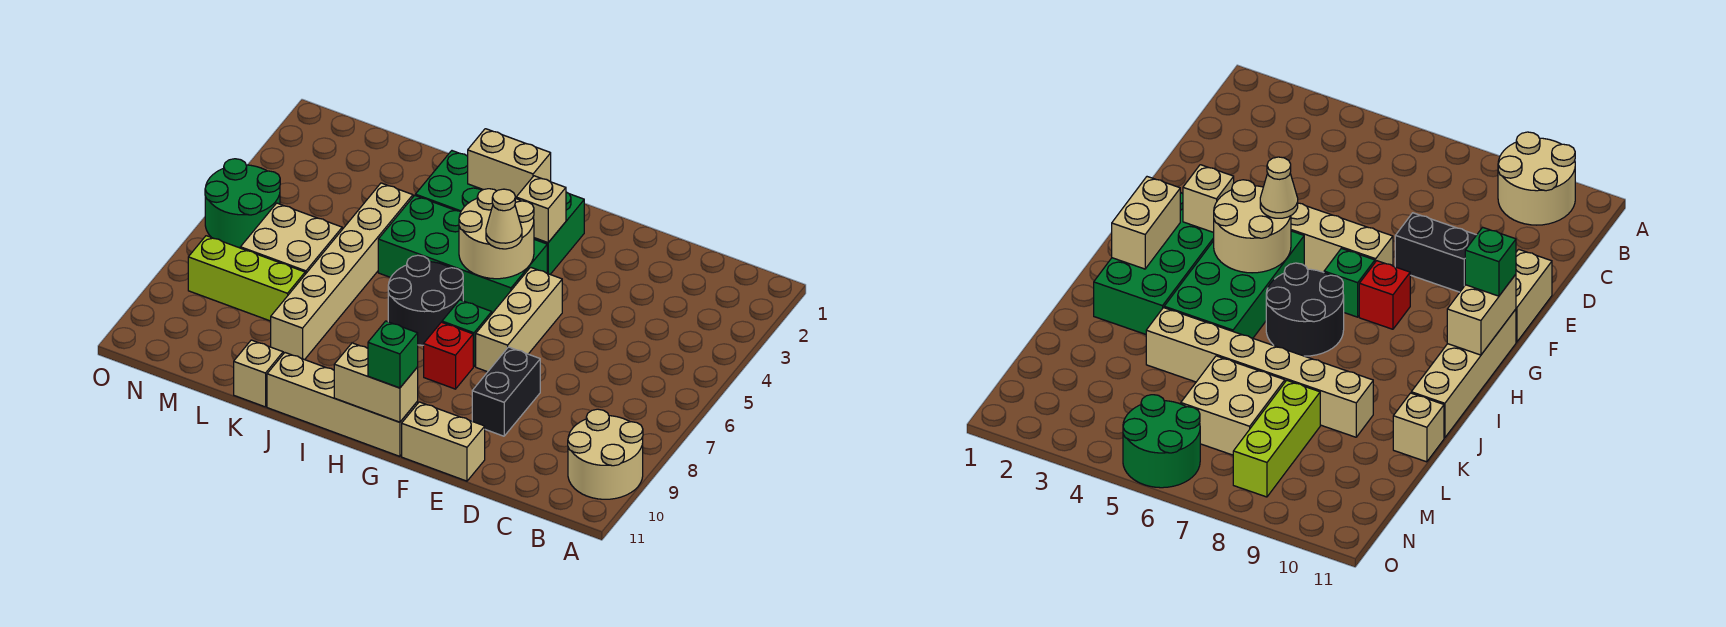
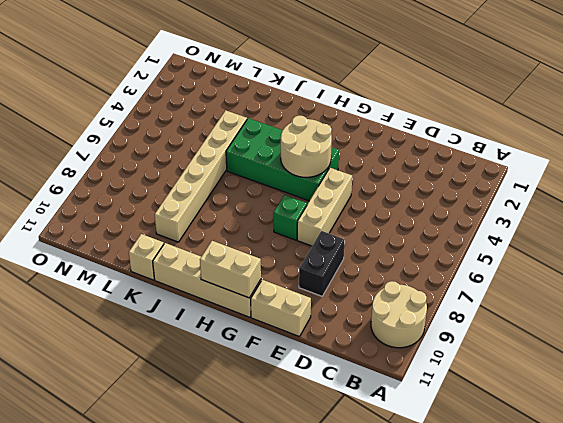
none -> green brick G2:J3 level 1
none -> red brick G8 level 1
none -> black round brick H6:I7 level 1

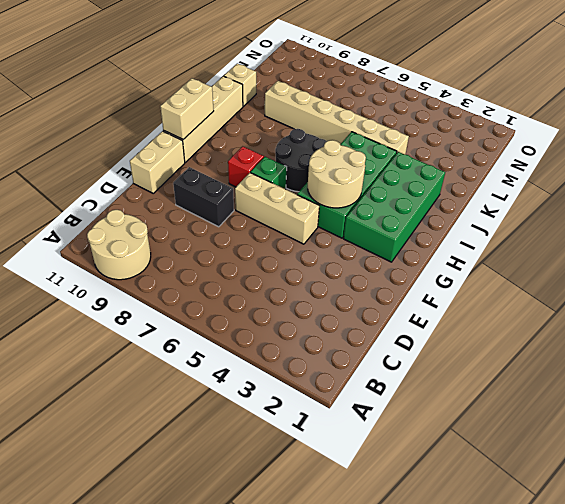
none -> tan brick L6:M7 level 1
none -> lime brick L8:N8 level 1
none -> green round brick N5:O6 level 1

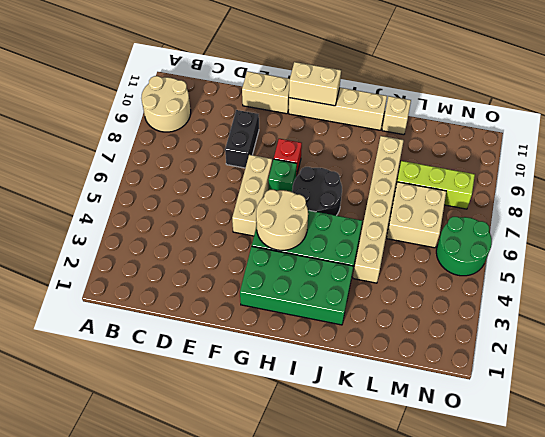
none -> tan brick G3 level 2
none -> tan brick H2:I2 level 2
none -> tan cone G5 level 3

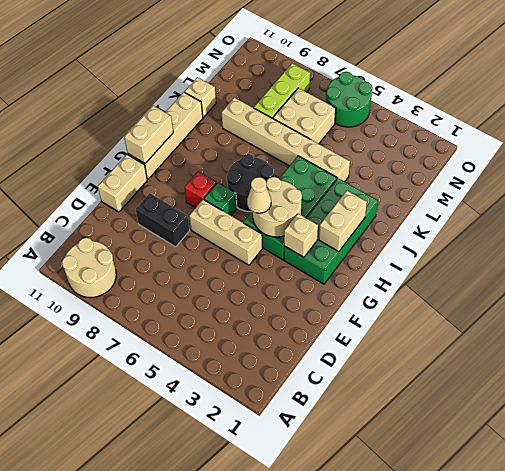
none -> green brick G11 level 3

